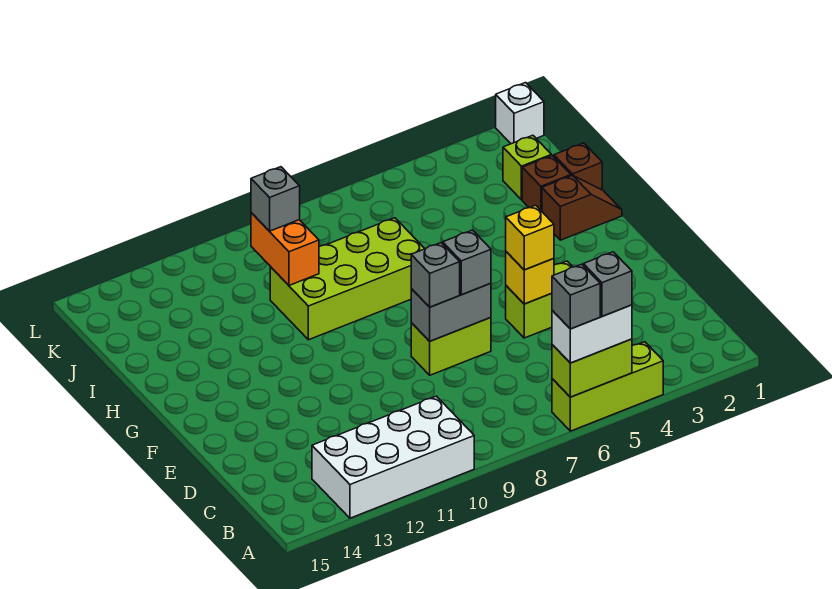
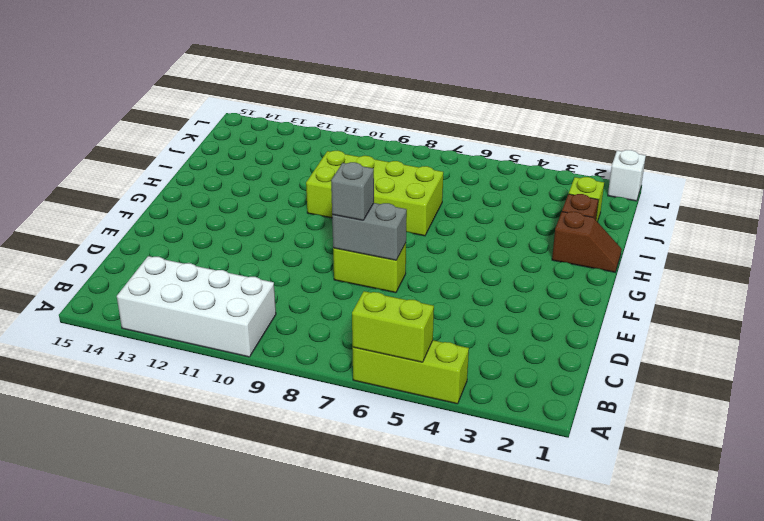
none -> lime brick E4:E5 level 1
none -> brown brick I1 level 1
none -> yellow brick E5 level 2

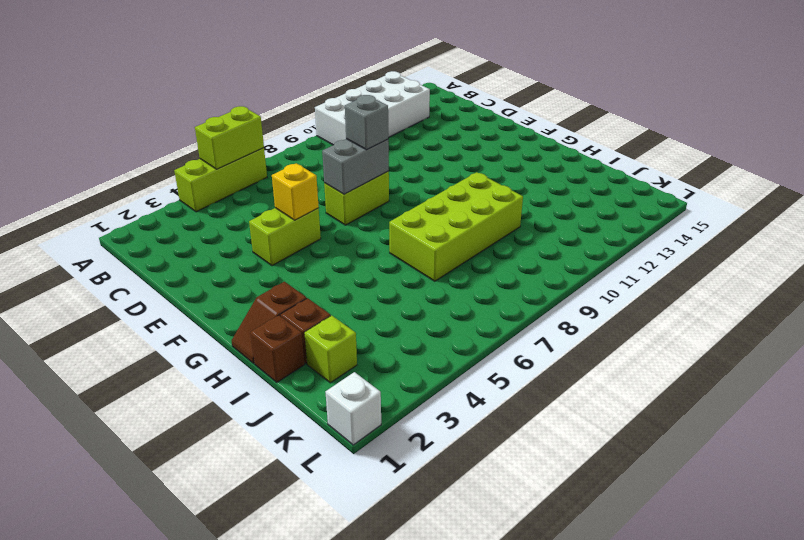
none -> orange brick I10:J10 level 2
none -> white brick A5:A6 level 3
none -> yellow brick E5 level 3

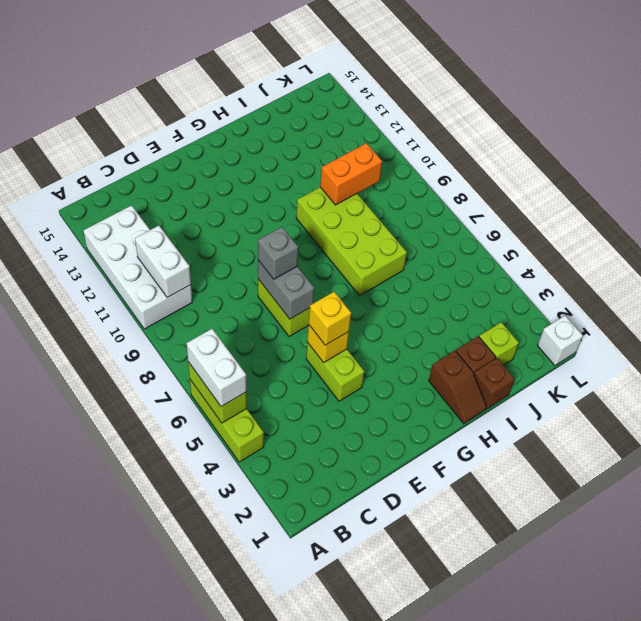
white brick B10:B11 level 2 -> none
none -> grey brick E7 level 3
none -> grey brick J10 level 3
none -> grey brick A5 level 4

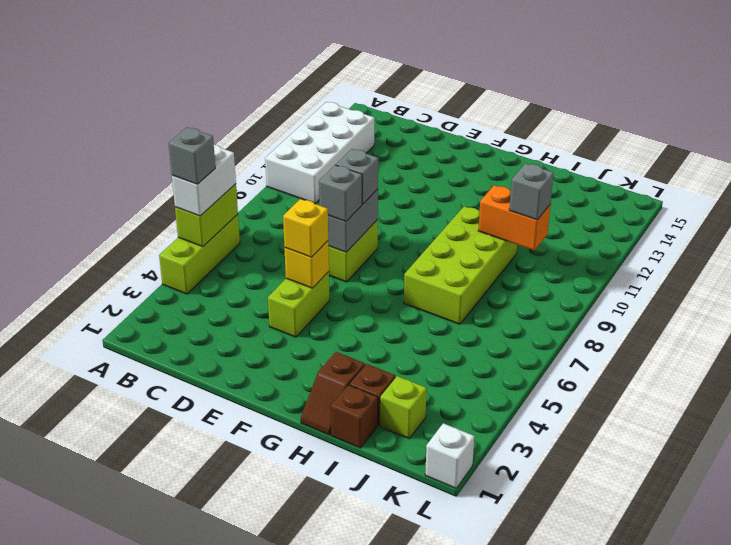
none -> grey brick A6 level 4

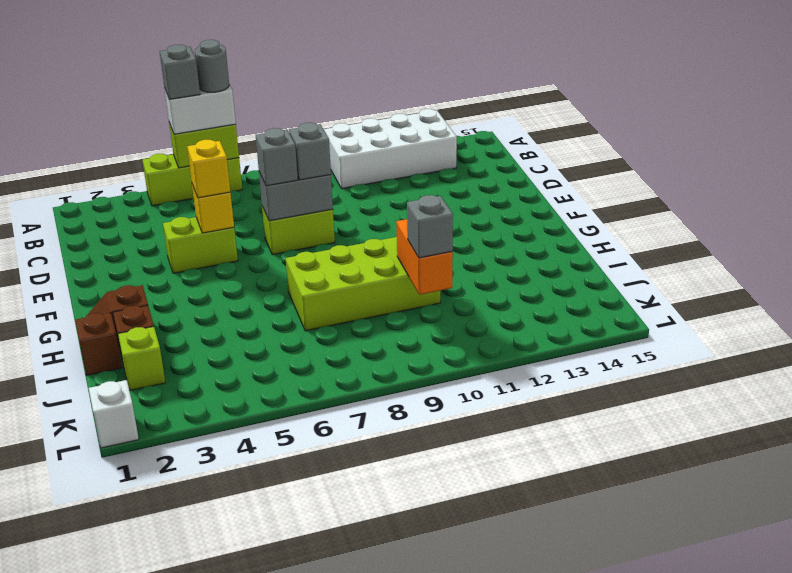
grey round brick A6 level 4 -> grey brick A6 level 4

